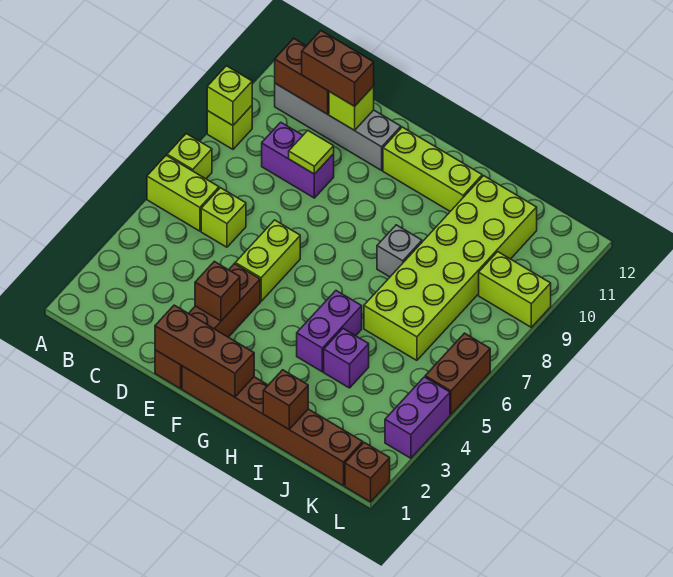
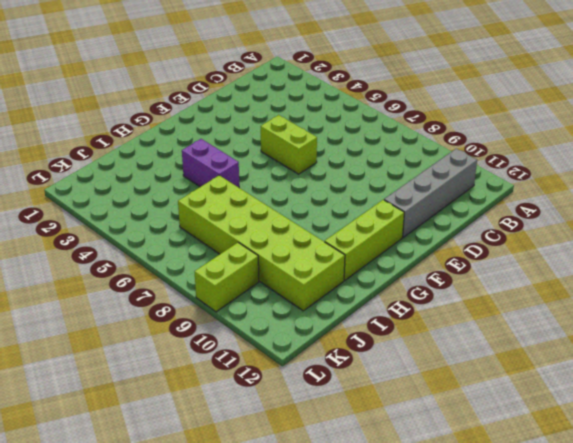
none -> lime brick A6:B6 level 1
none -> lime brick A7 level 1
none -> lime brick A9 level 1

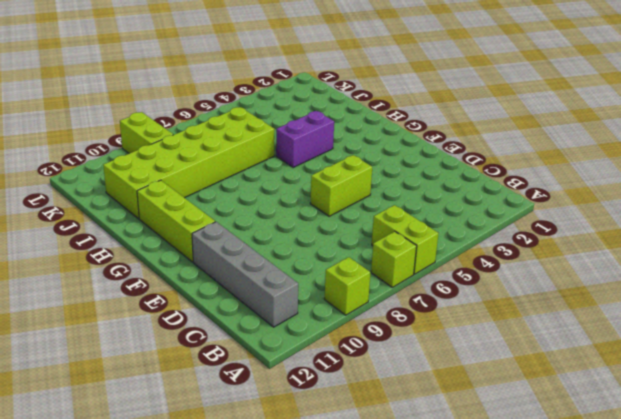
none -> lime brick C6 level 1
none -> purple brick C9:D9 level 1
none -> brown brick E1:E4 level 1

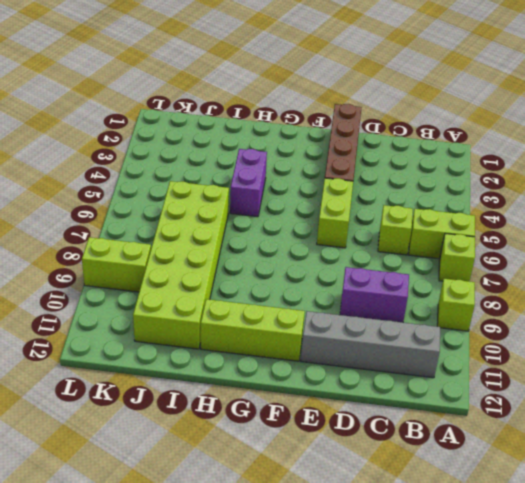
none -> brown brick F1:K1 level 1
none -> grey brick H8 level 1
none -> purple brick I4 level 1

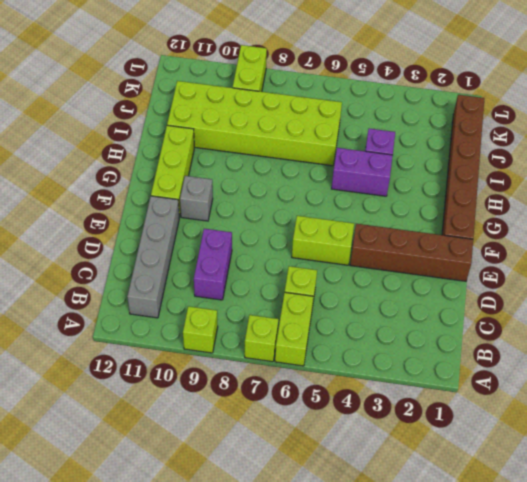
grey brick F10 level 1 -> grey brick H8 level 1
none -> brown brick L1 level 1
none -> purple brick L3:L4 level 1
none -> brown brick L5:L6 level 1

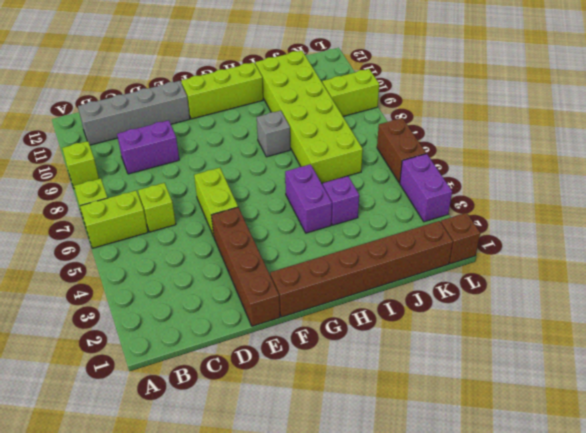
none -> lime brick A9 level 2
none -> brown brick B11:C11 level 2
none -> lime tile D9 level 2

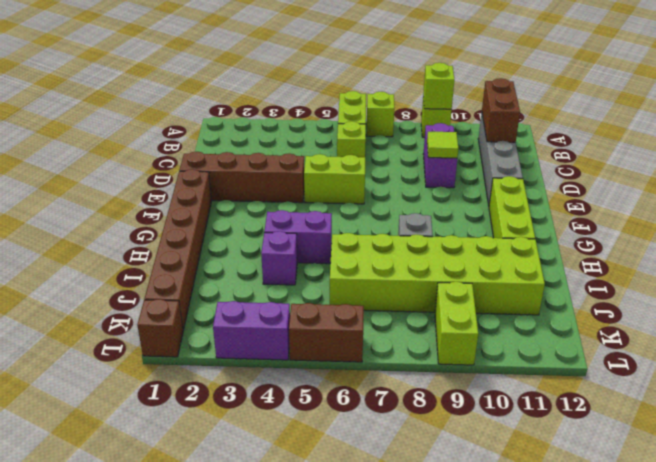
none -> lime brick D11 level 2
none -> brown brick E1:G1 level 2
none -> brown brick E3 level 2

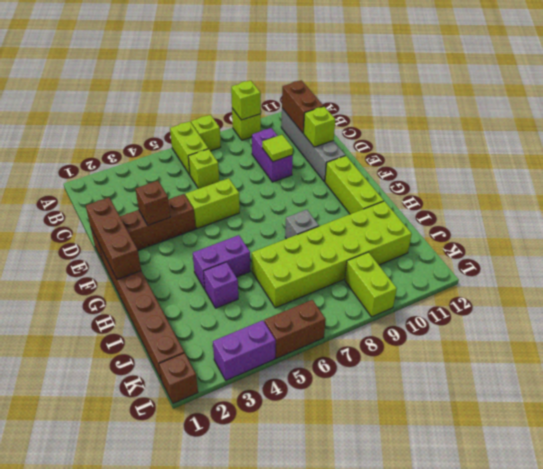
none -> brown brick I1 level 2
none -> brown brick C11:D11 level 3

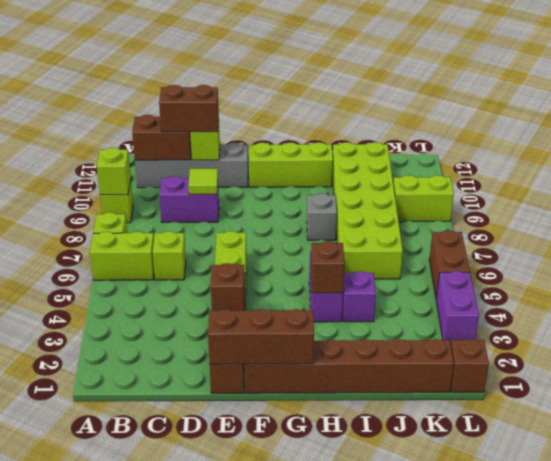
brown brick H4 level 2 -> brown brick I1 level 2

